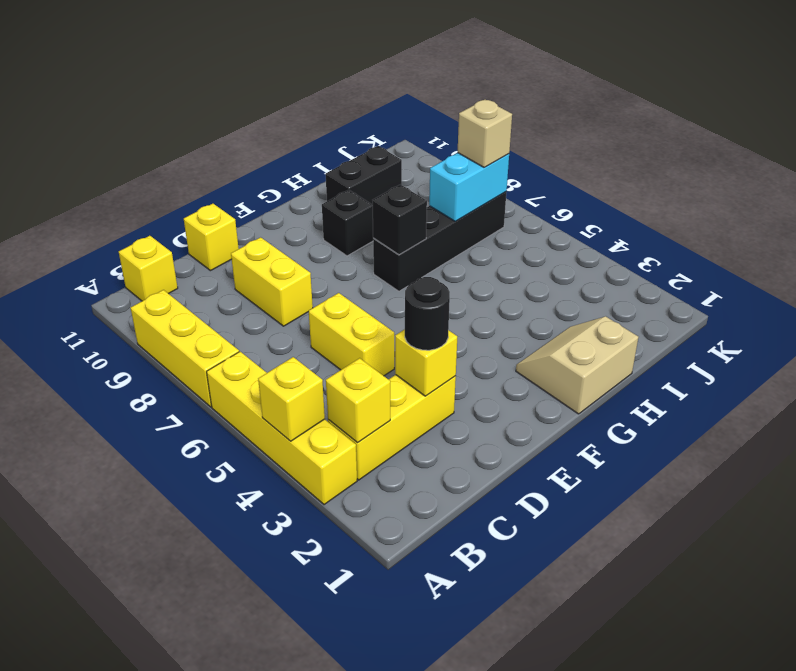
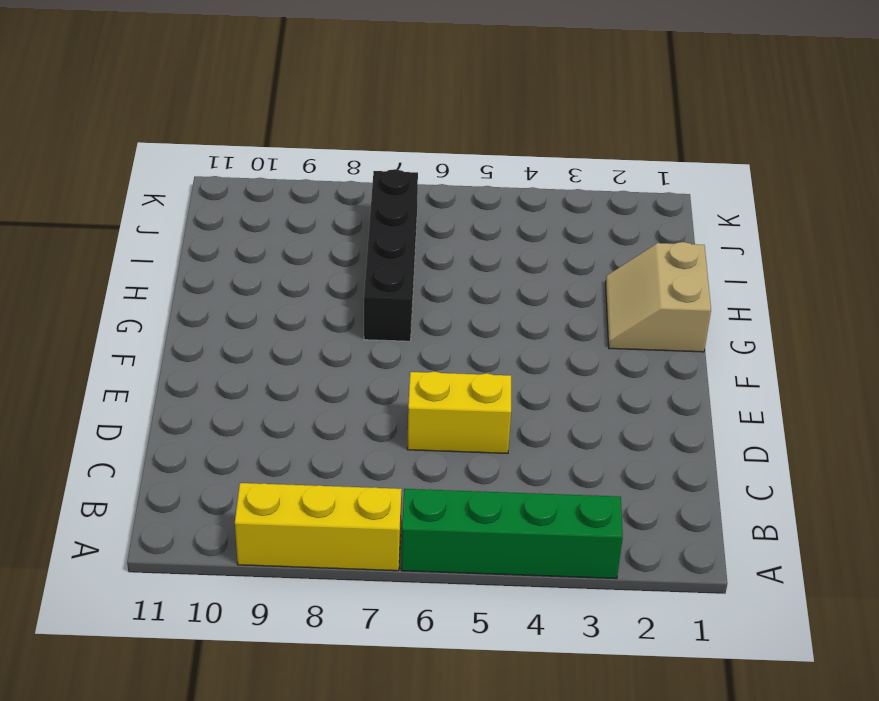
green brick A3:A6 level 1 -> yellow brick A3:A6 level 1
none -> yellow brick B3:D3 level 1
none -> yellow brick B11 level 1
none -> yellow brick D8:D9 level 1

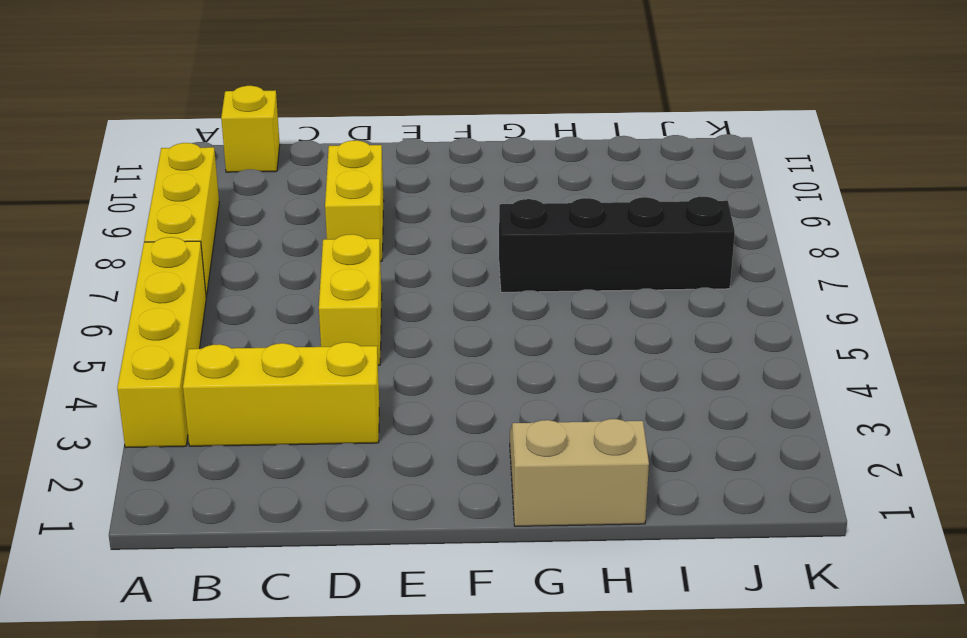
none -> yellow brick D11 level 1
none -> black brick G9 level 1
none -> black brick H10:I10 level 1

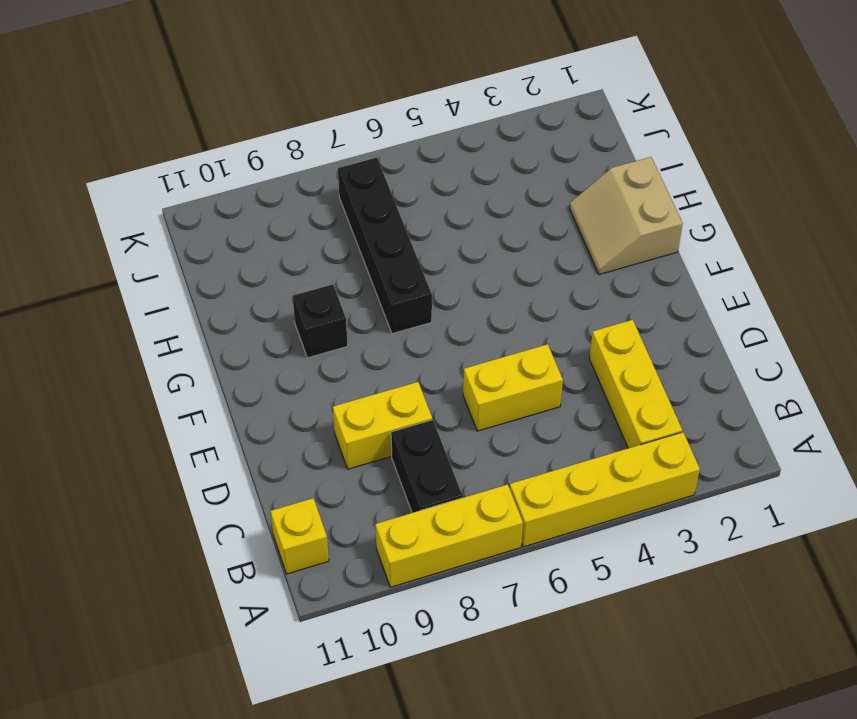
black brick B8:C8 level 1 -> black brick H10:I10 level 1
none -> yellow brick D11 level 1
none -> yellow brick A4 level 2
none -> yellow brick B3 level 2

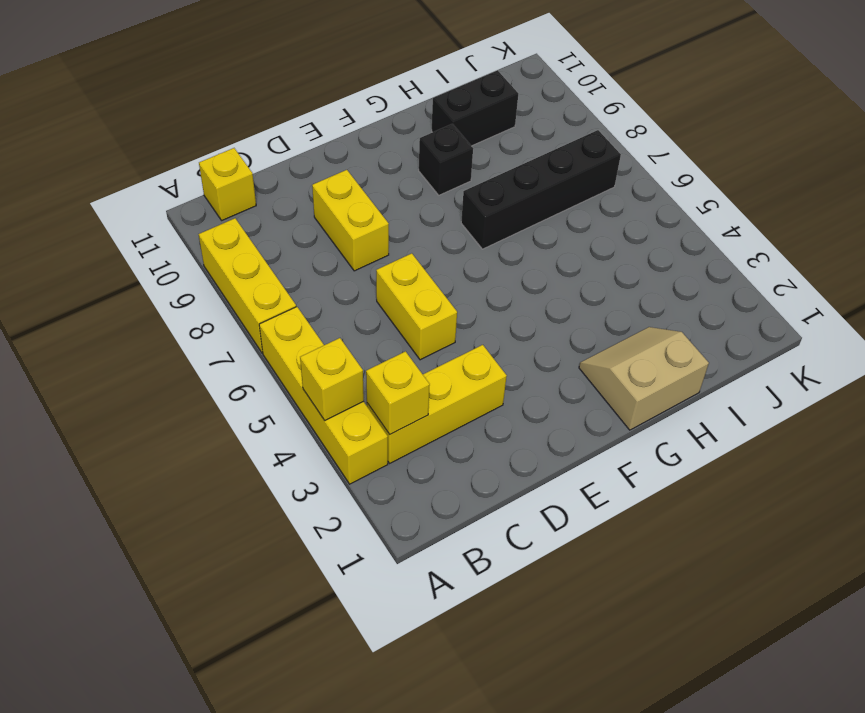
none -> yellow brick D11 level 1
none -> yellow brick D3 level 2
none -> black brick G7 level 2

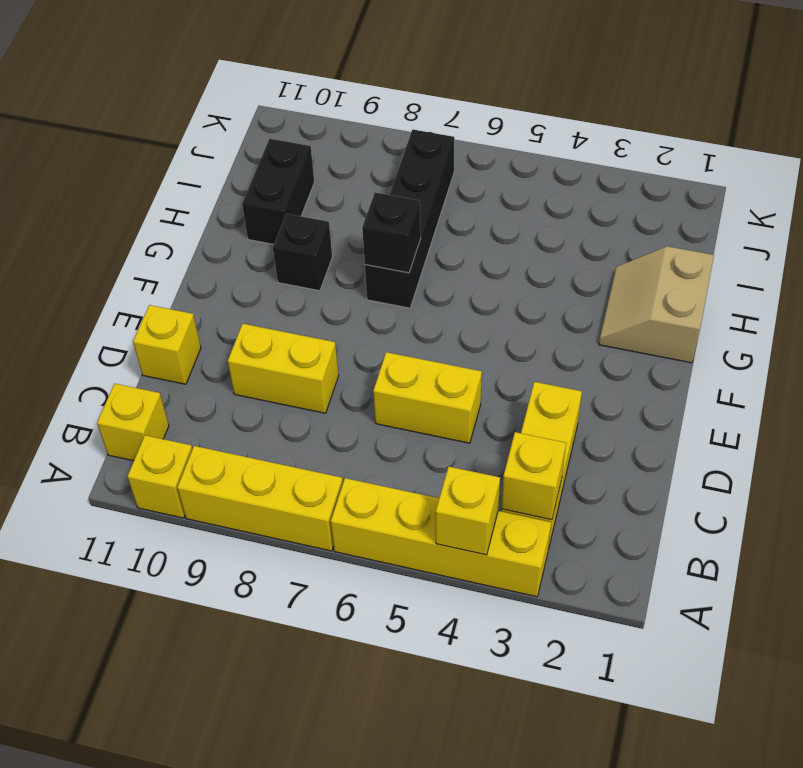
yellow brick A10 level 1 -> yellow brick D3 level 2
none -> cyan brick I7:J7 level 2
none -> black round brick D3 level 3
none -> tan brick J7 level 3

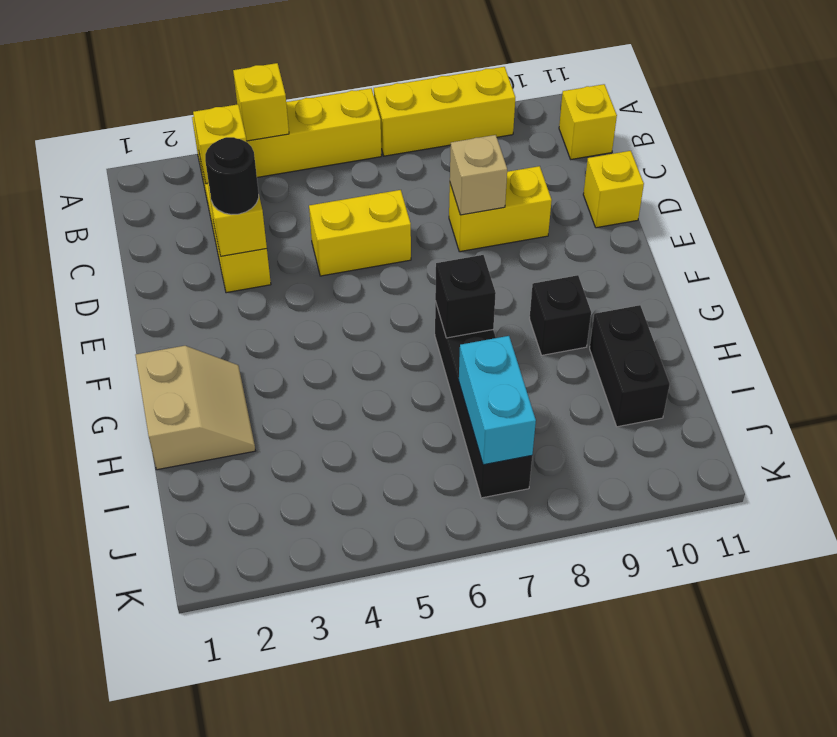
tan brick D8 level 2 -> tan brick J7 level 3

